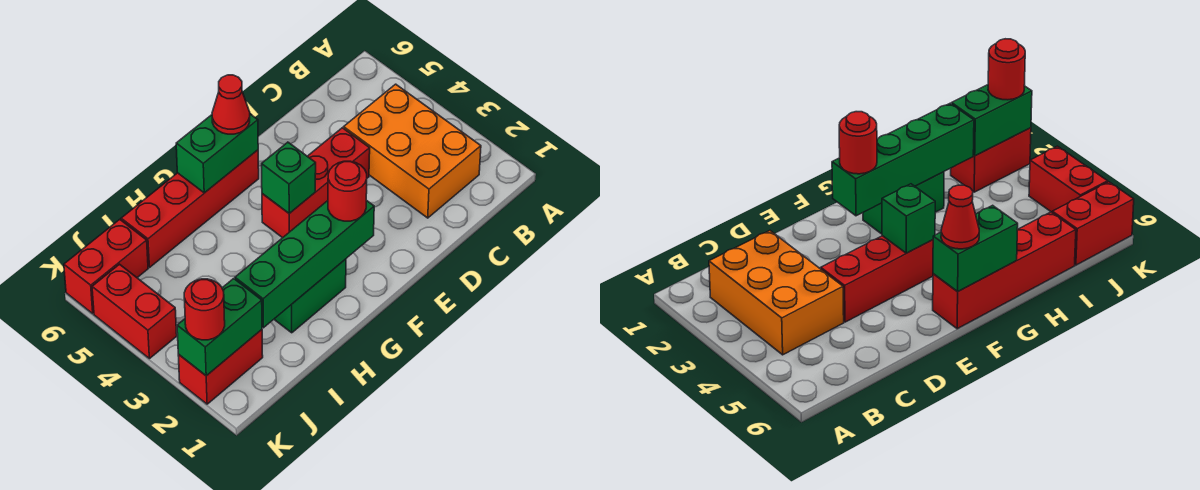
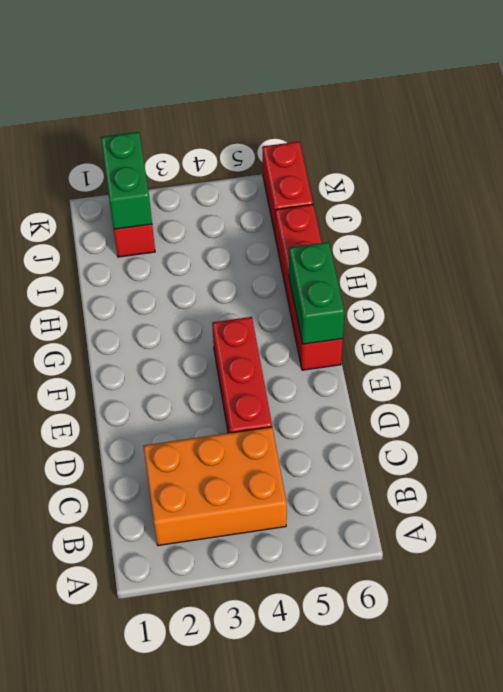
none -> green brick G2:H2 level 1
none -> red brick K4:K5 level 1
none -> green brick F2:I2 level 2

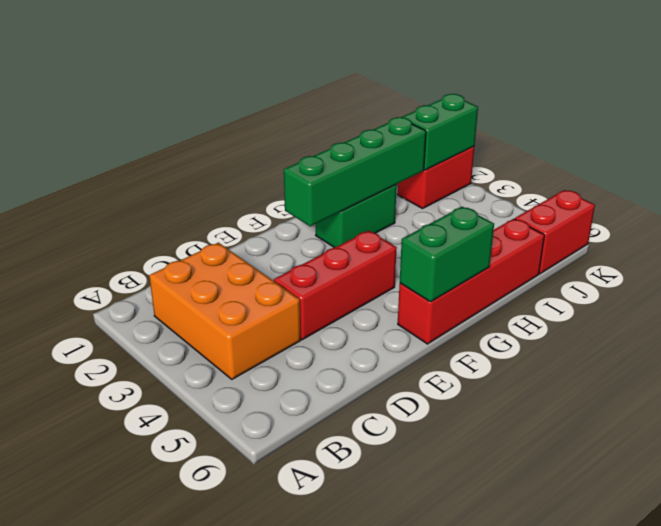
none -> red brick K4:K5 level 1
none -> green brick F4 level 2
none -> red round brick F2 level 3

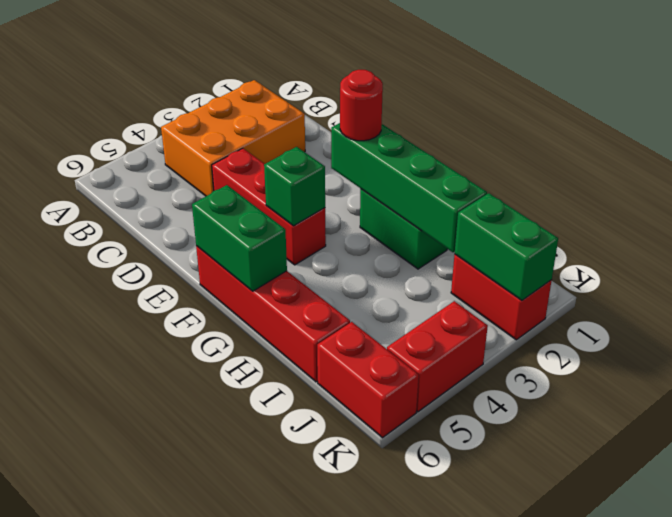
none -> red cone F6 level 3
none -> red round brick K2 level 3

